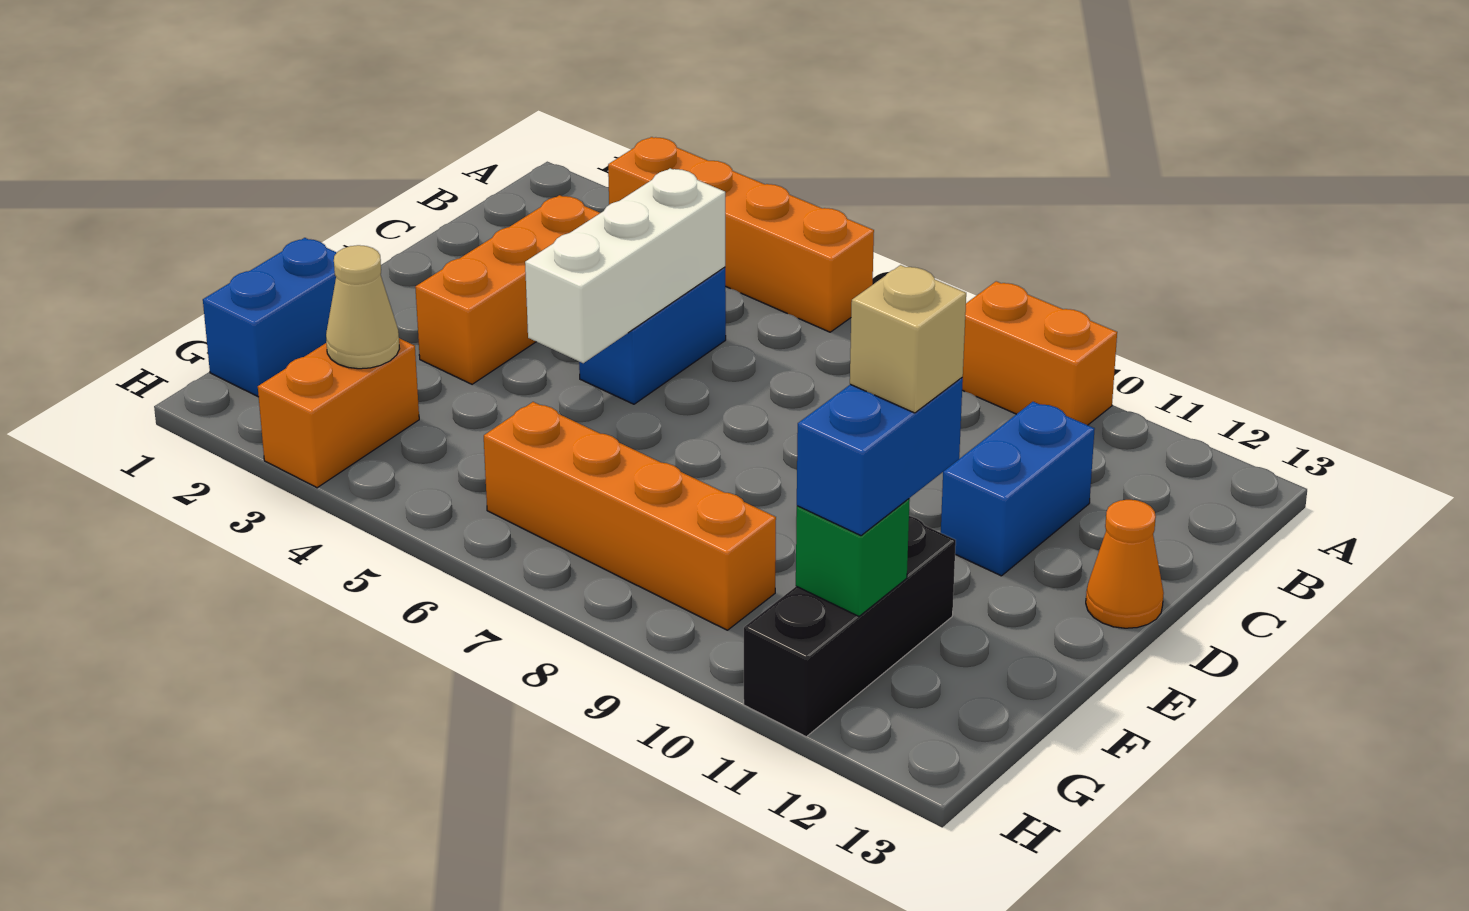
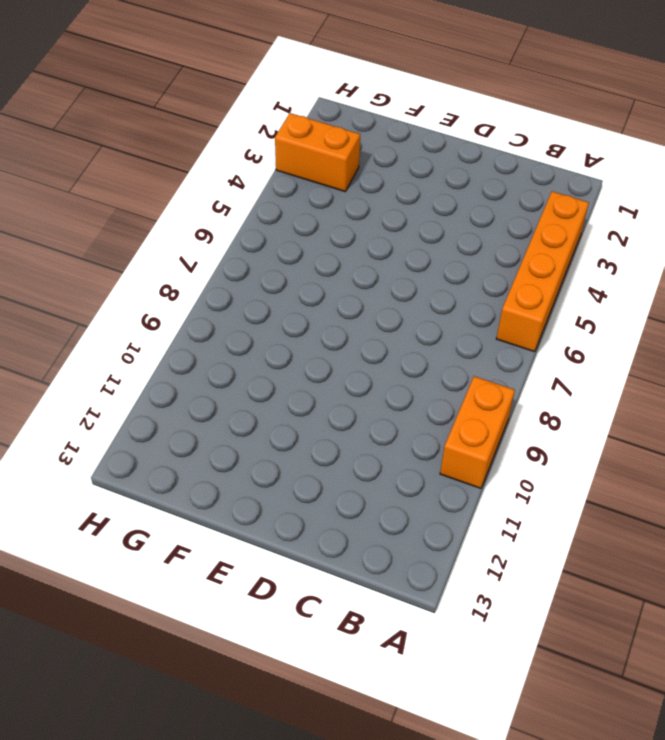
none -> orange brick C3:E3 level 1
none -> blue brick C5:D5 level 1
none -> blue brick C11:D11 level 1

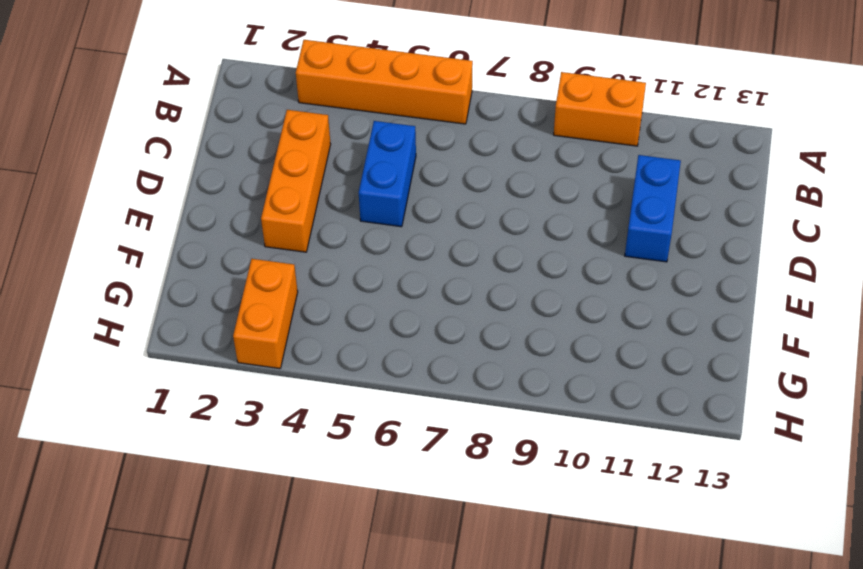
none -> orange cone D13 level 1
none -> blue brick F1:G1 level 1
none -> black brick F11:H11 level 1

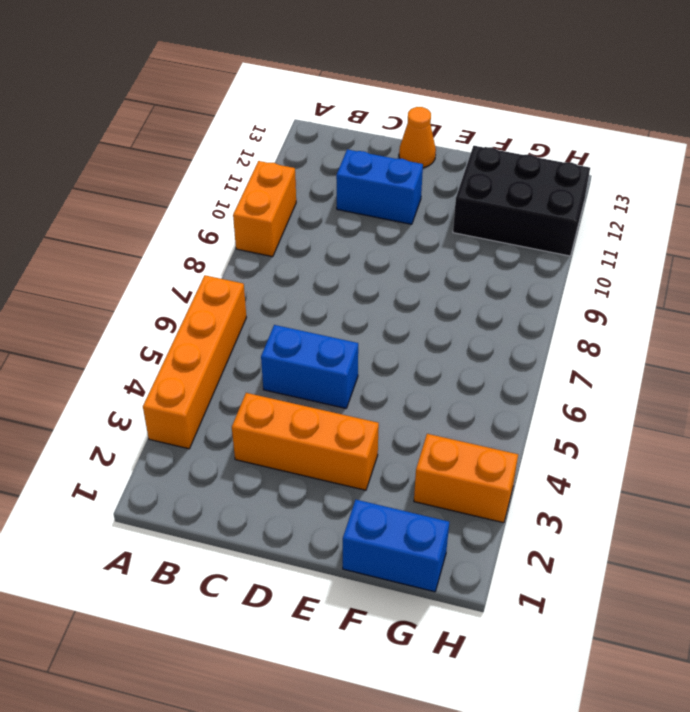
black brick F11:H12 level 1 -> black brick F11:H11 level 1
none -> orange brick G6:G9 level 1
none -> white brick C5:E5 level 2
none -> tan cone G3 level 2

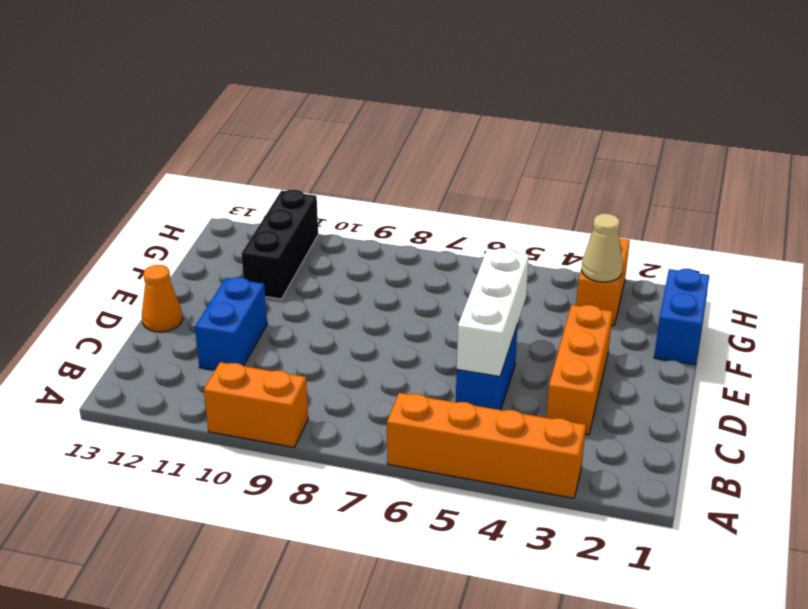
none -> orange brick G6:G9 level 1
none -> green brick G11 level 2
none -> blue brick F11:G11 level 3

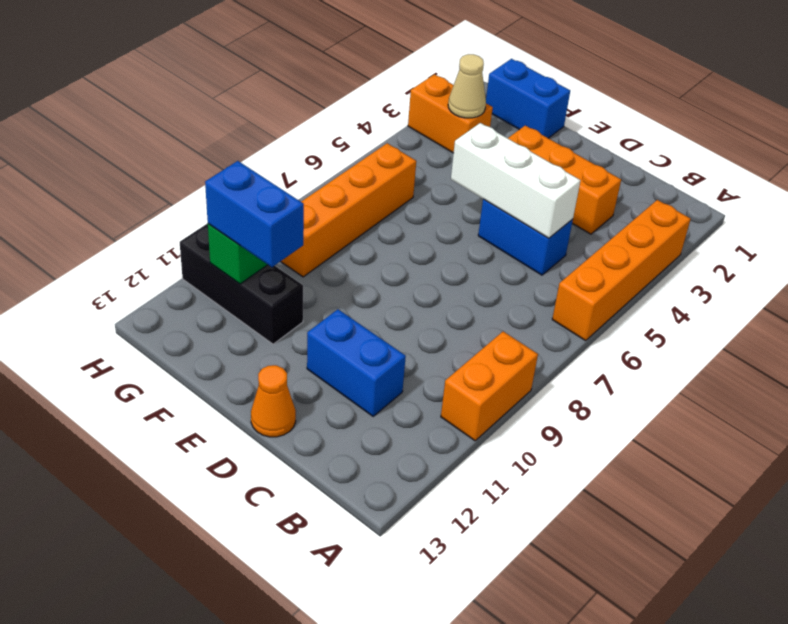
none -> tan brick F11 level 4

